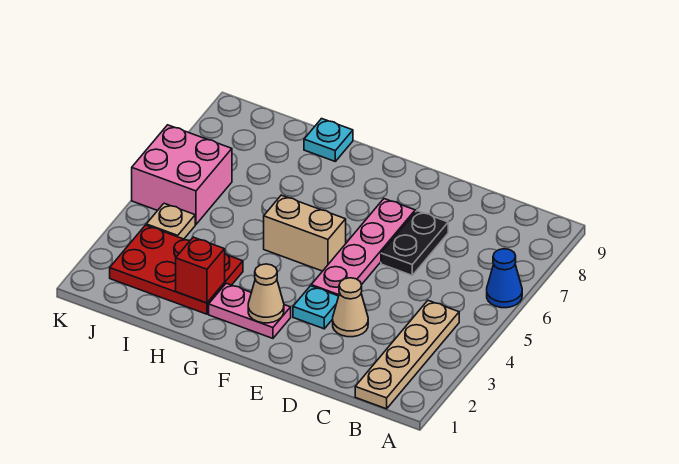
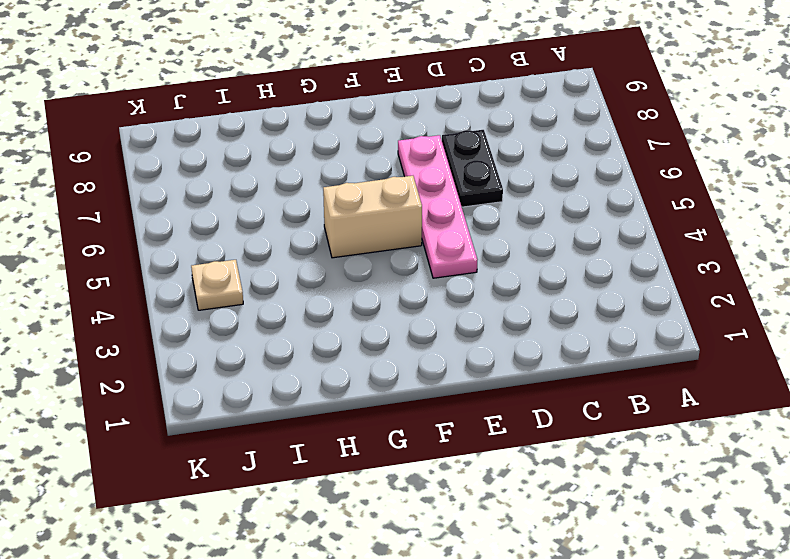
none -> blue cone A6 level 1
none -> tan plate B1:B4 level 1
none -> tan cone D3 level 1

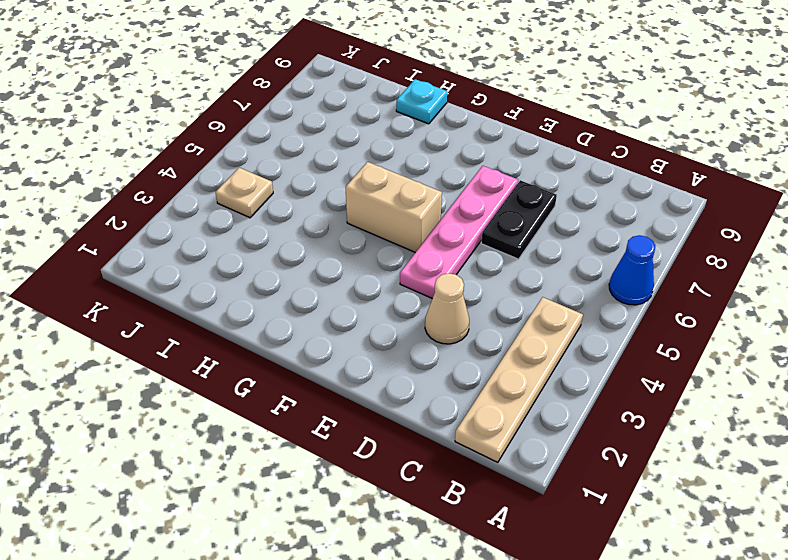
none -> cyan plate E3 level 1
none -> pink plate F2:G2 level 1
none -> red plate H2:J3 level 1

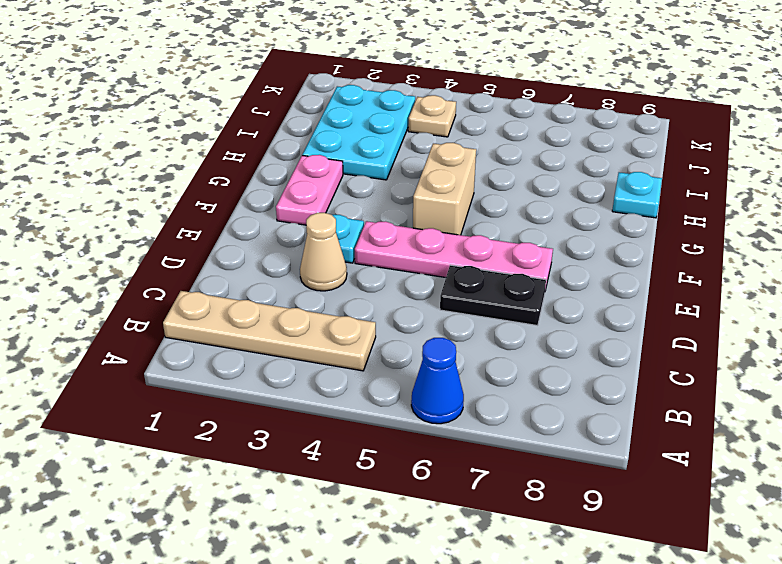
cyan plate H2:J3 level 1 -> red plate H2:J3 level 1
none -> pink brick J5:K6 level 1
none -> tan cone F2 level 2
none -> red brick H2 level 2

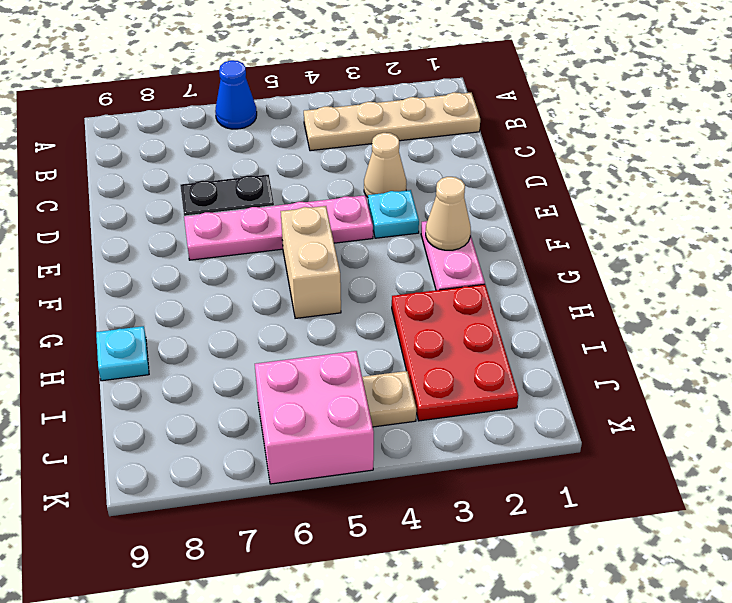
none -> red brick H2 level 2

